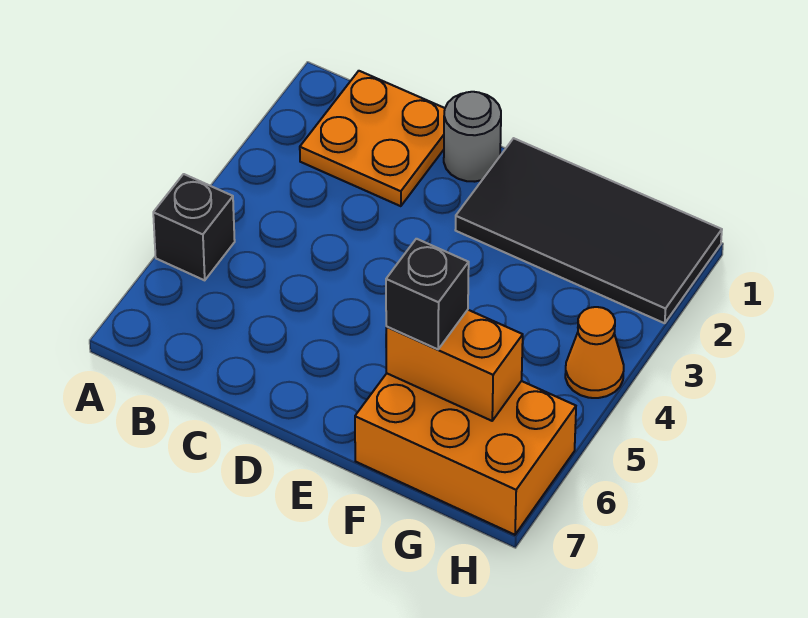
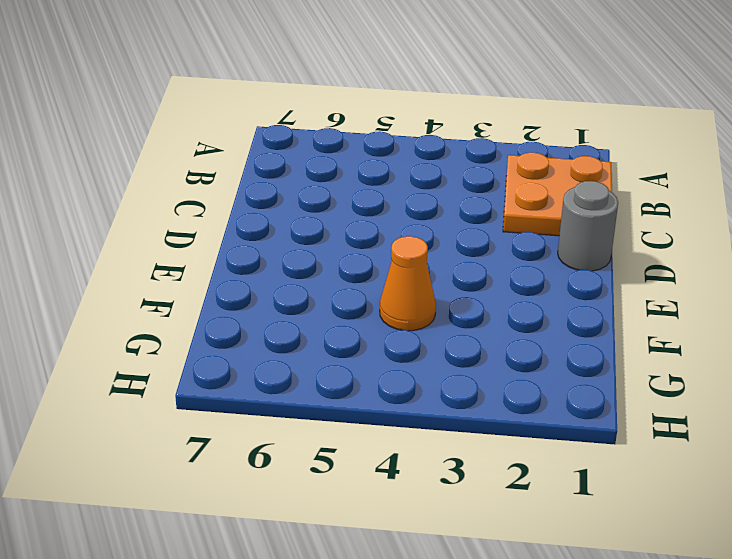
orange cone F4 level 1 -> orange cone H4 level 1
none -> black brick A5 level 1
none -> black tile E1:H2 level 1

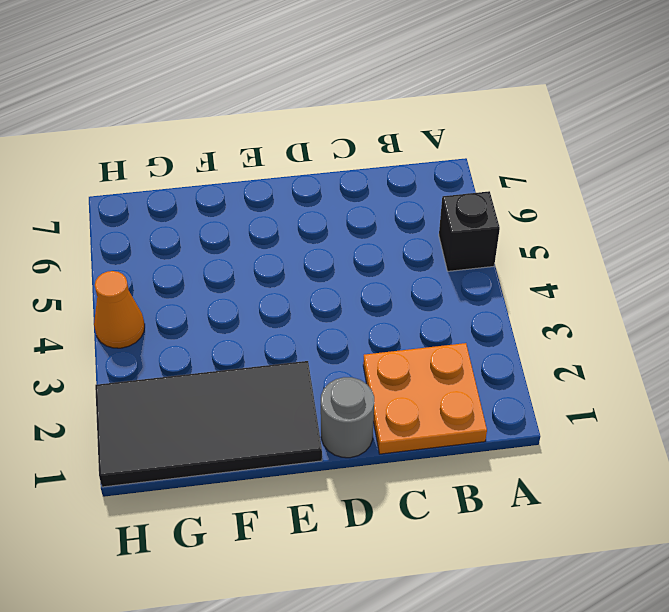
none -> orange brick F6:H7 level 1
none -> orange brick F6:G6 level 2

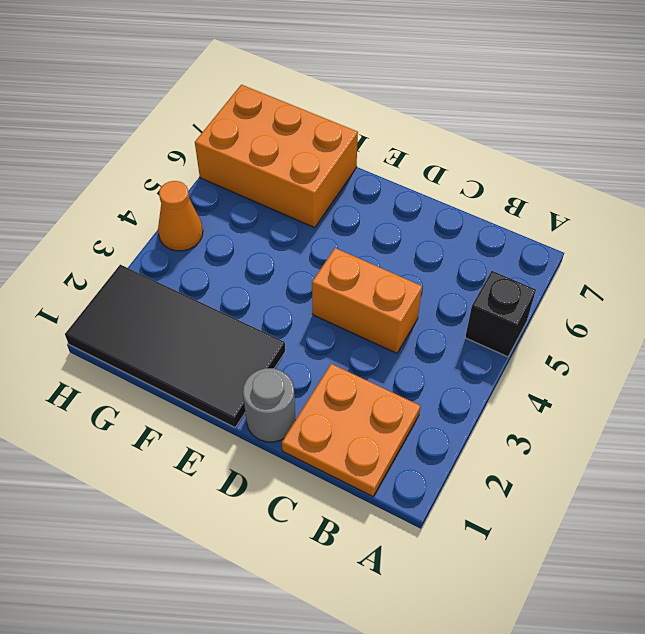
orange brick C4:D4 level 1 -> orange brick F6:G6 level 2
none -> black brick F6 level 3

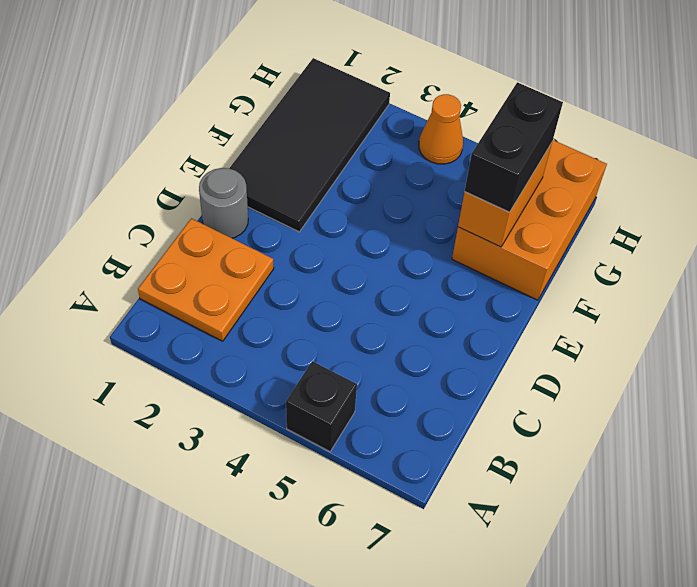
black brick F6:G6 level 3 -> black brick F6 level 3

